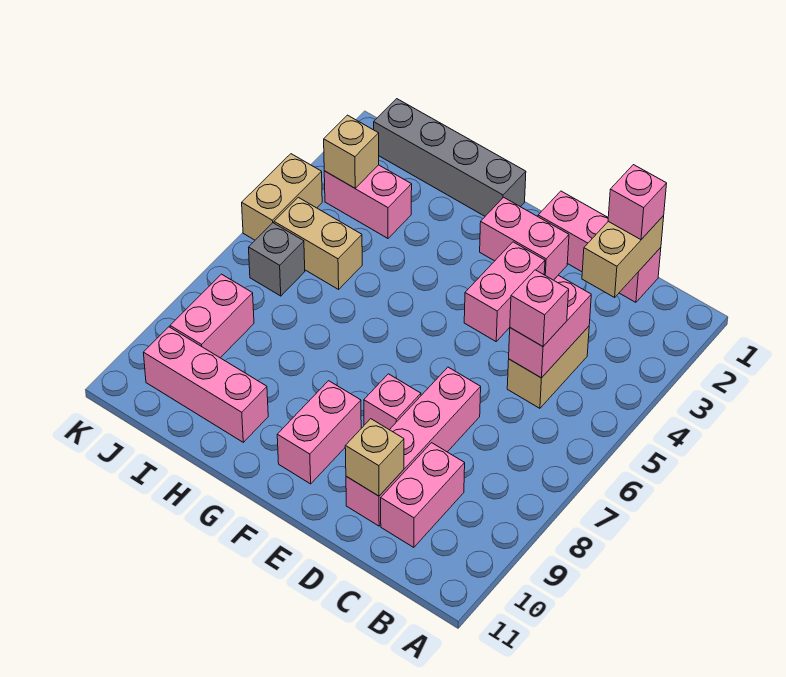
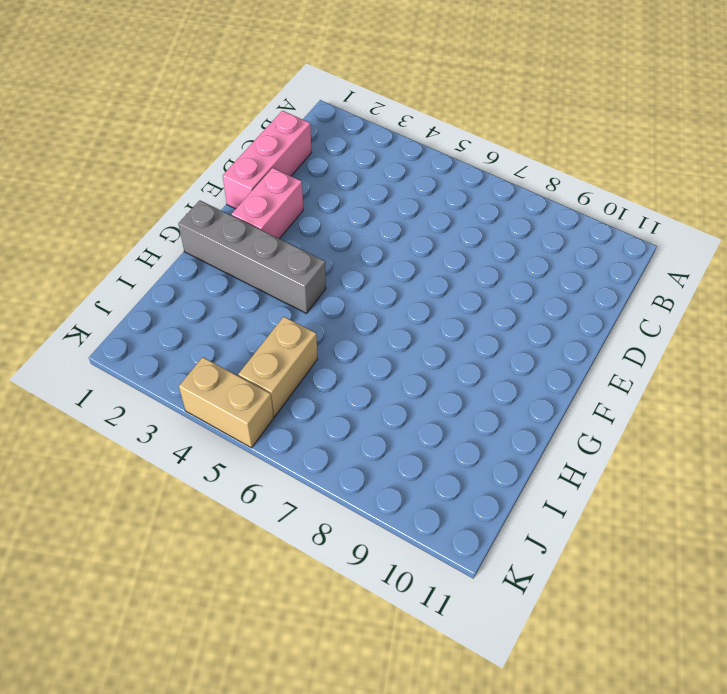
grey brick G1:G4 level 1 -> grey brick G1:J1 level 1
none -> tan brick C4:C5 level 1
none -> pink brick C9:C10 level 1
none -> pink brick D7:D10 level 1

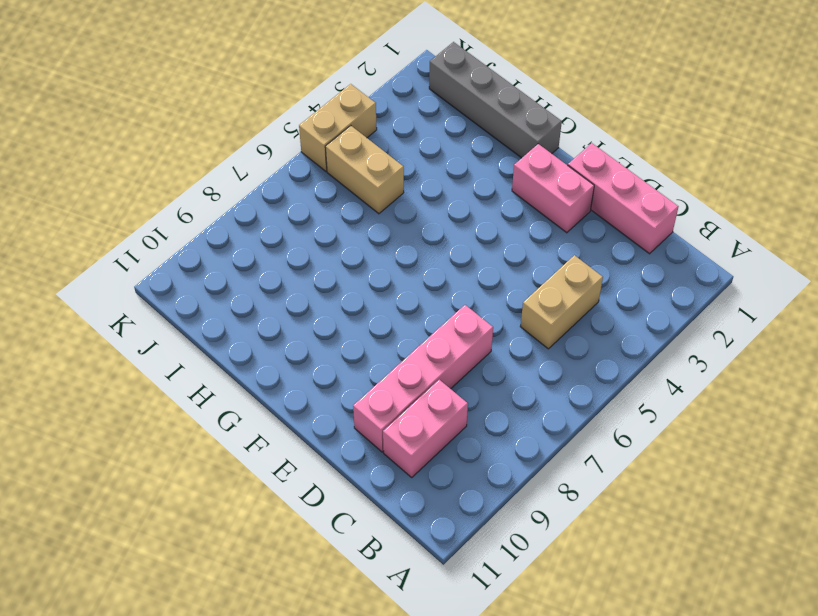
none -> pink brick E3:E4 level 1
none -> pink brick E8 level 1
none -> pink brick F9:F10 level 1

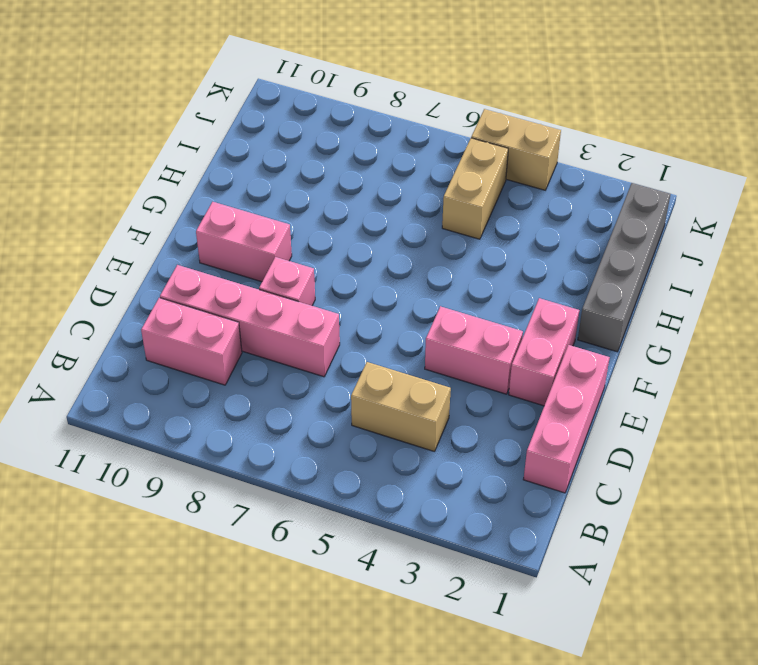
none -> pink brick H10:J10 level 1
none -> pink brick I3:J3 level 1
none -> grey brick J6 level 1

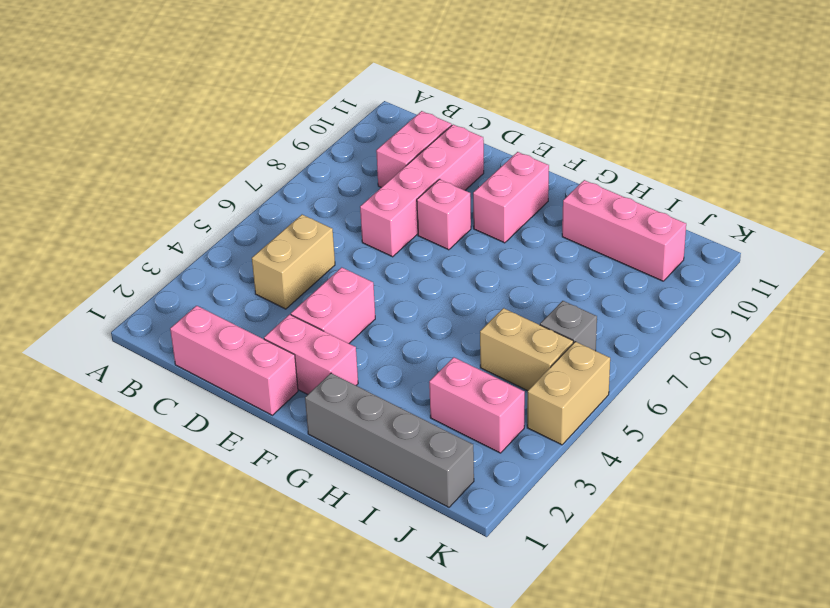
none -> pink brick J8:J9 level 1
none -> tan brick C1:C2 level 2
none -> pink brick C4:C5 level 2

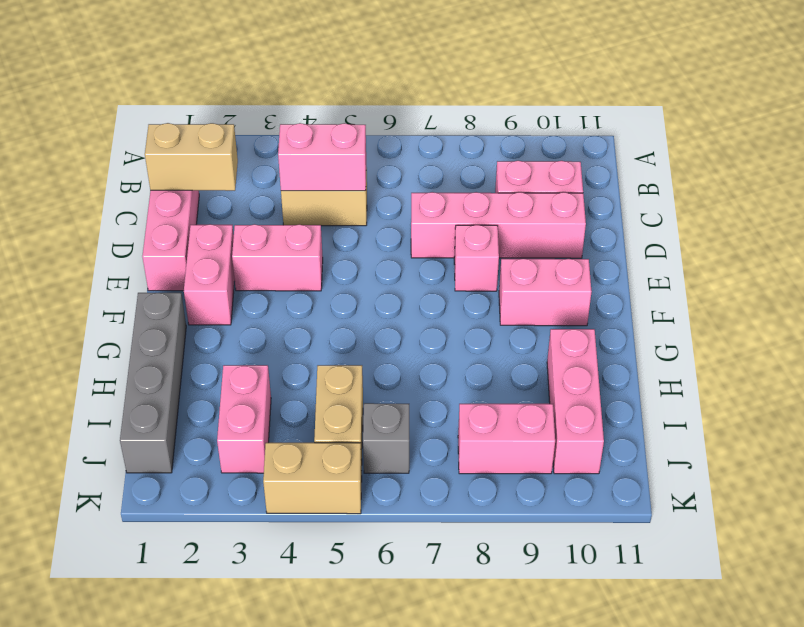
none -> tan brick D10 level 2
none -> tan brick J3 level 2
none -> pink brick C1 level 3

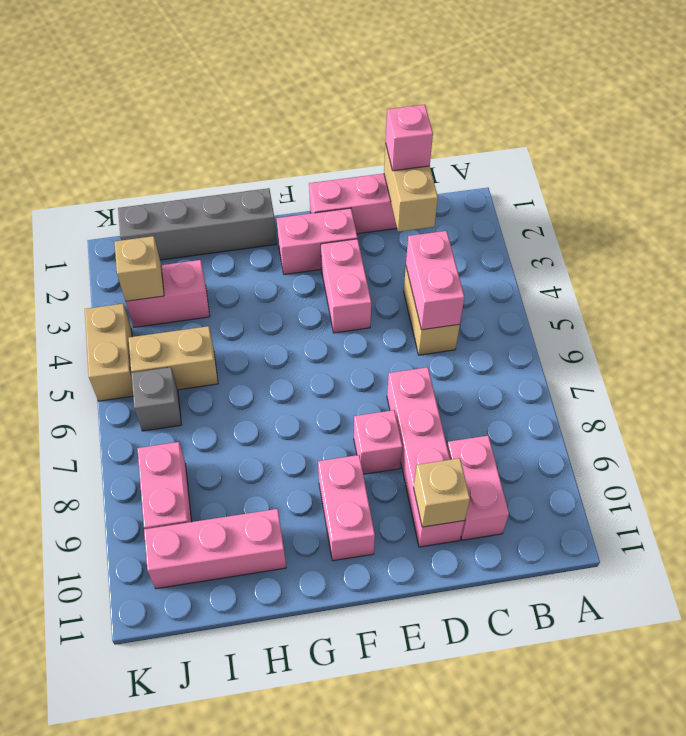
none -> pink brick C5 level 3

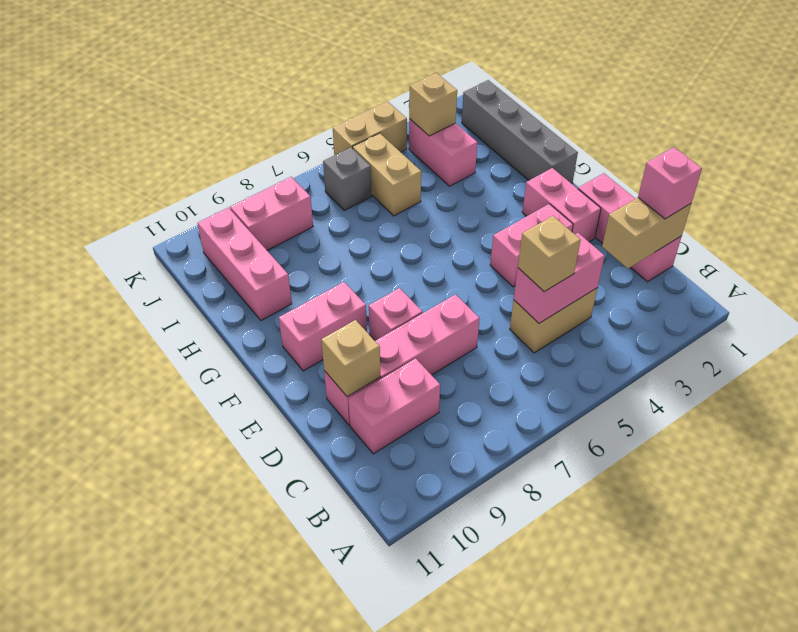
tan brick C5 level 3 -> pink brick C5 level 3

